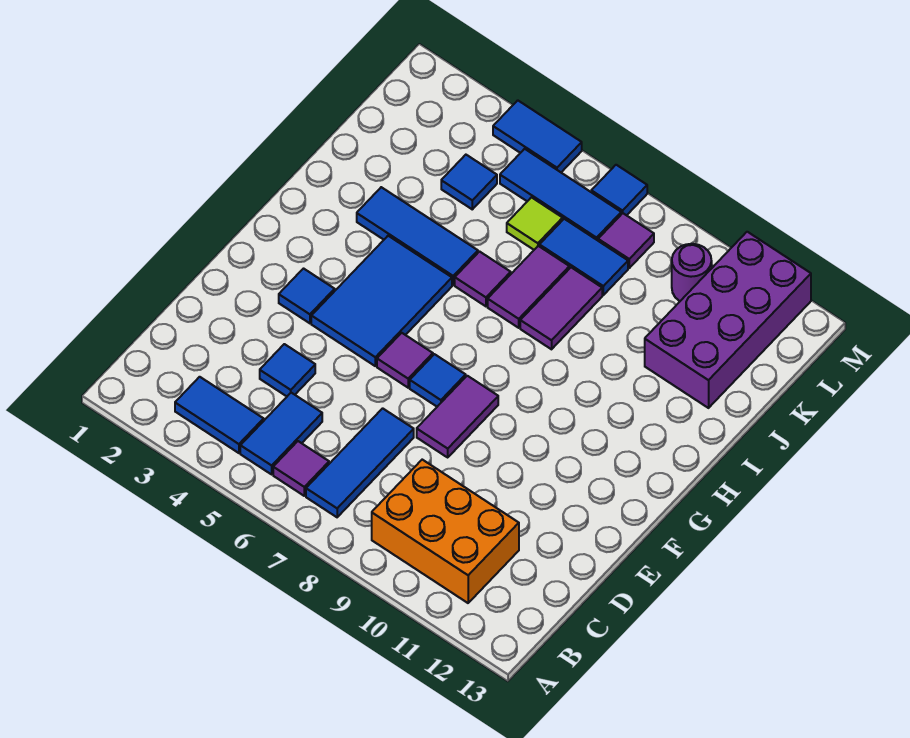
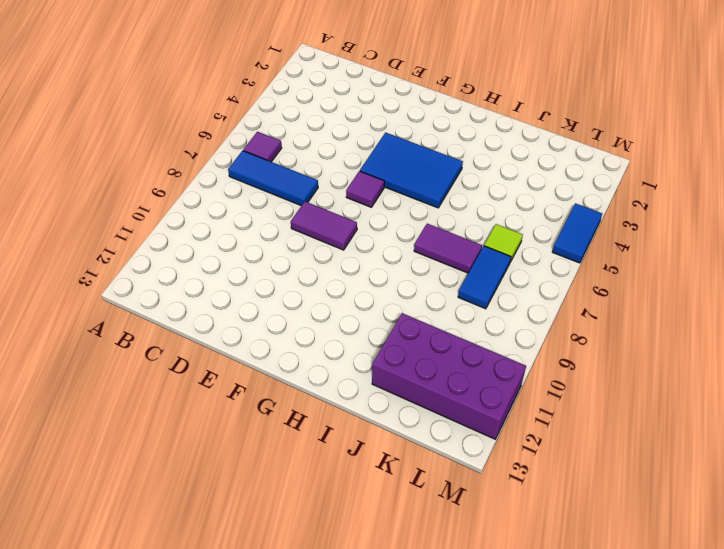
none -> blue tile B3:B4 level 1
none -> blue tile B5:C5 level 1
none -> orange brick B9:C11 level 1

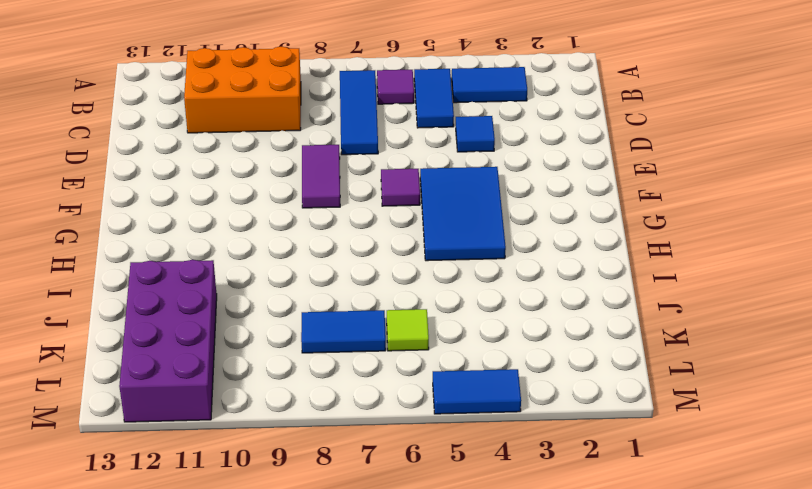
none -> blue tile F3 level 1
none -> blue tile F7 level 1
none -> blue tile I3:I5 level 1

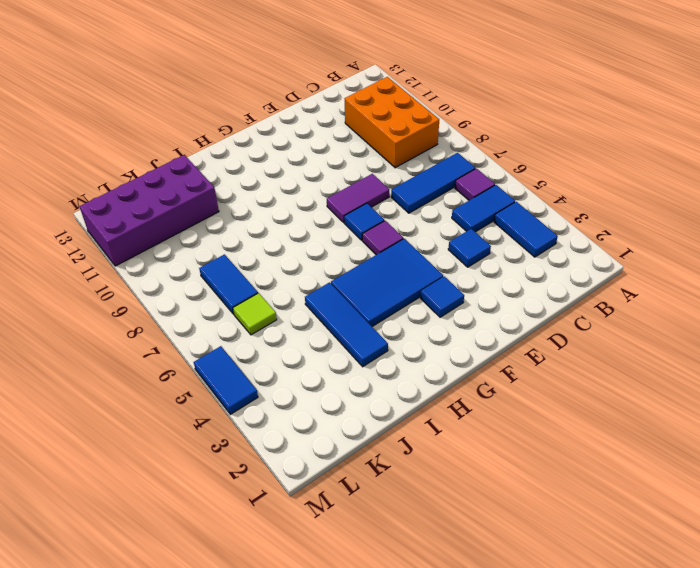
none -> purple tile I6 level 1
none -> purple tile I7:J7 level 1
none -> purple tile I8:J8 level 1

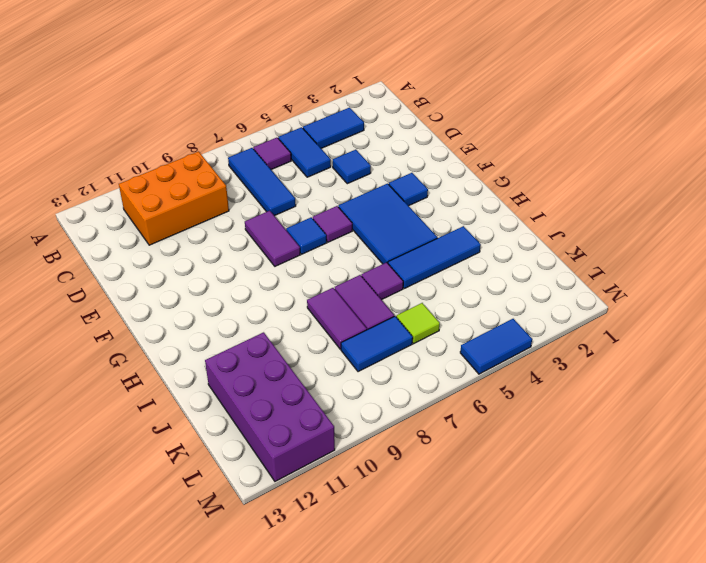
none -> blue tile K4 level 1
none -> blue tile L5:L7 level 1
none -> purple tile L8 level 1

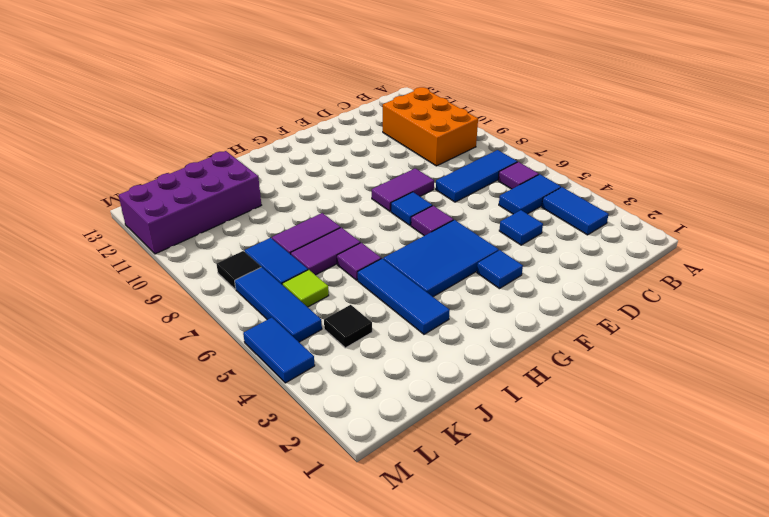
black tile K4 level 1 -> blue tile K4 level 1
black tile L8 level 1 -> purple tile L8 level 1
none -> purple round brick L10 level 1
none -> blue tile M7 level 1

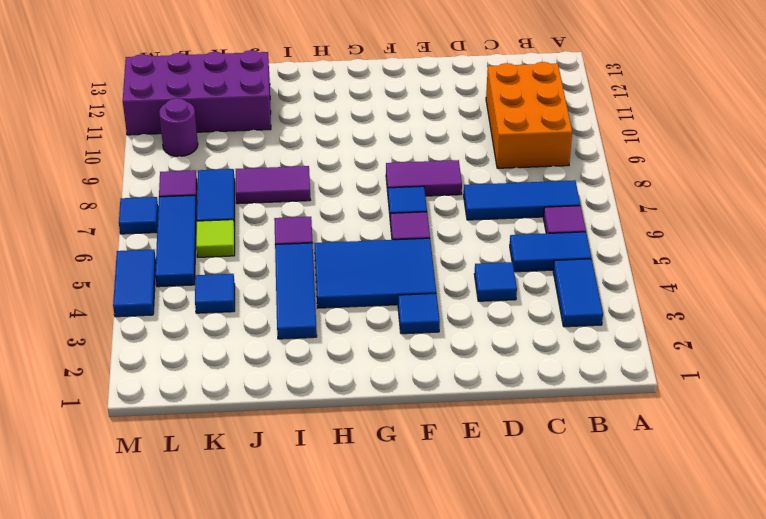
none -> purple tile I7:J7 level 1

